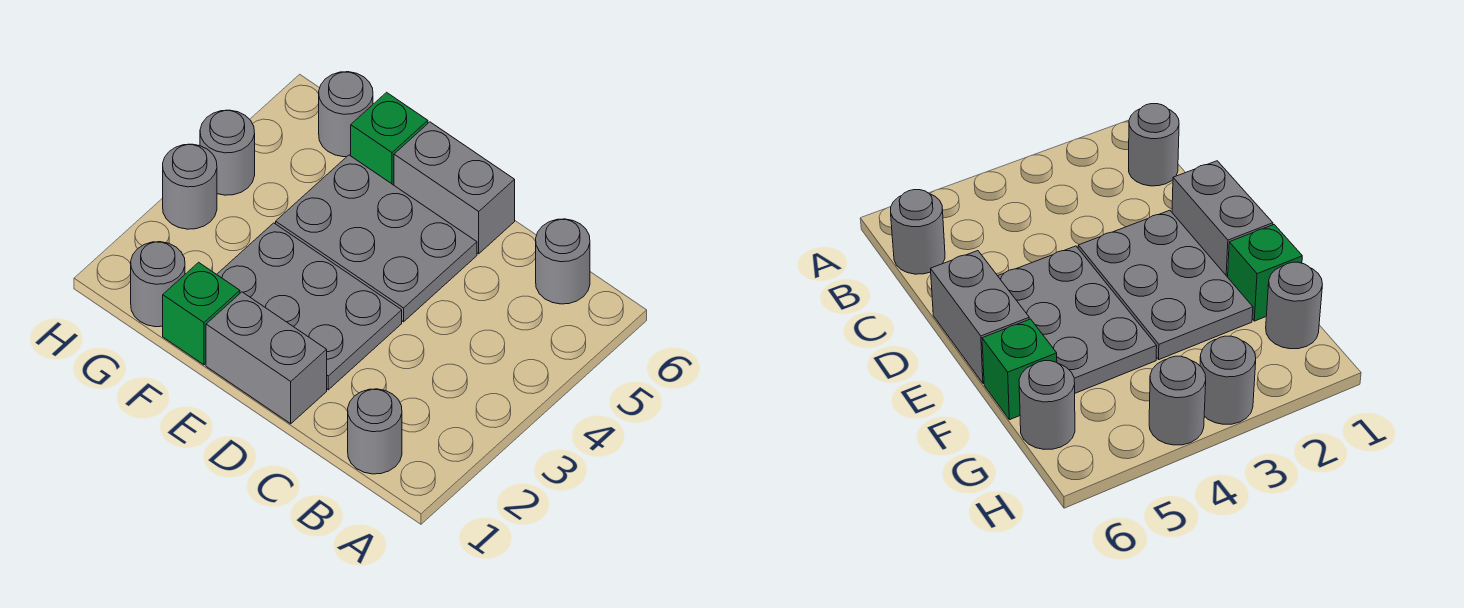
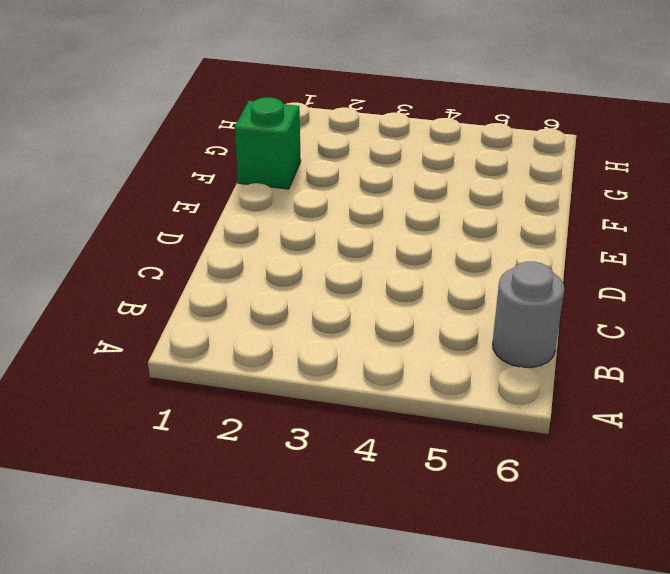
none -> grey round brick B1 level 1
none -> grey brick D1:E1 level 1
none -> grey plate D2:F3 level 1

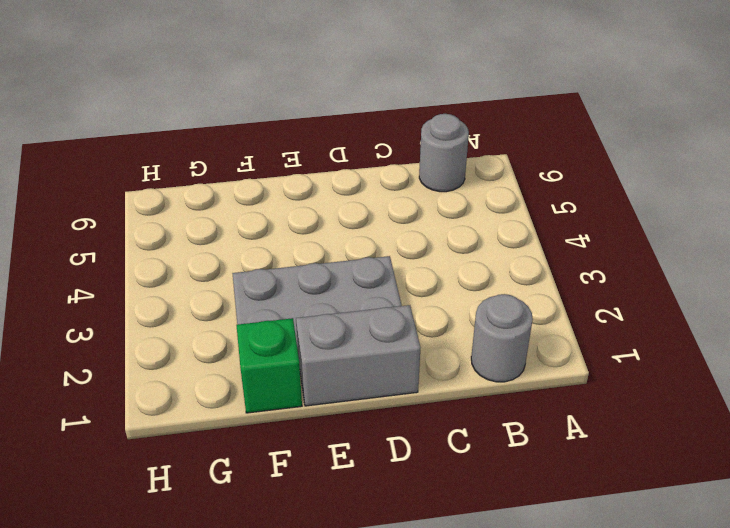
none -> grey plate D4:F5 level 1
none -> grey brick D6:E6 level 1
none -> green brick F6 level 1

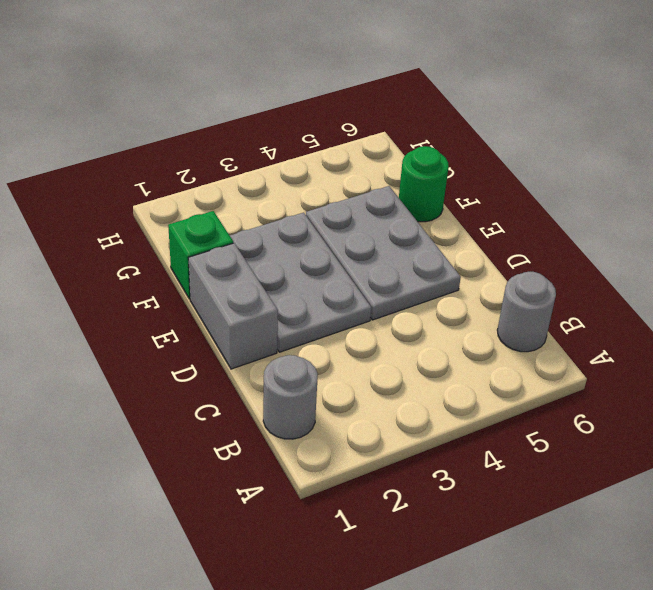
green round brick F6 level 1 -> green brick F6 level 1
none -> grey brick D6:E6 level 1
none -> grey round brick G1 level 1
none -> grey round brick G6 level 1

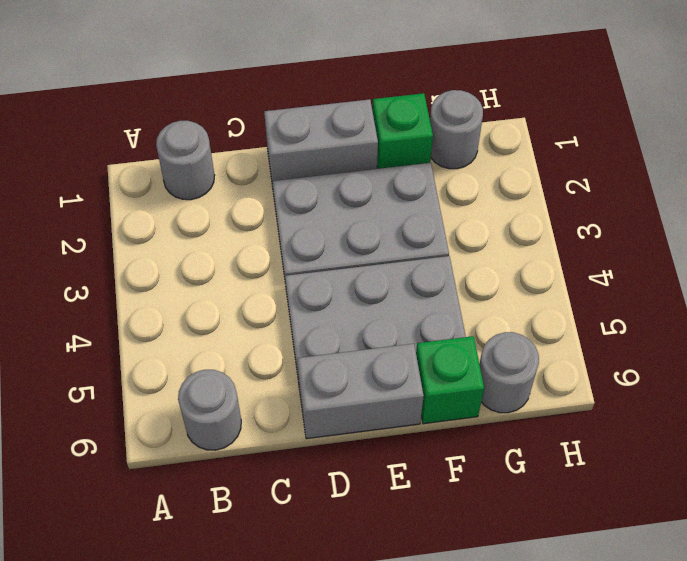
none -> grey round brick H3 level 1
none -> grey round brick H4 level 1

